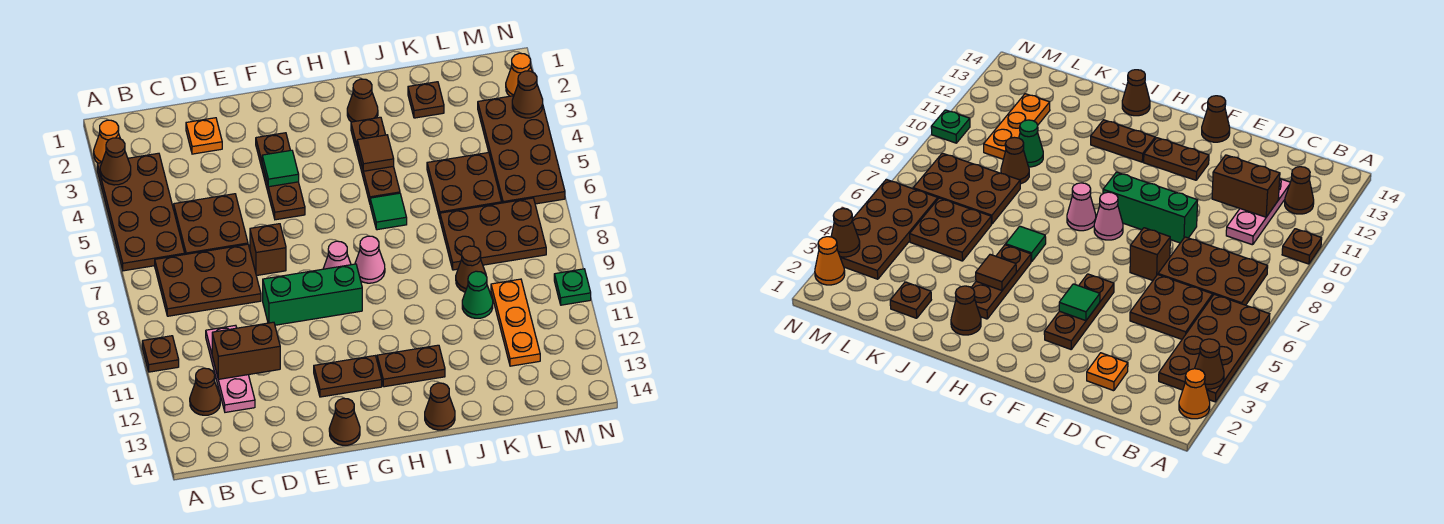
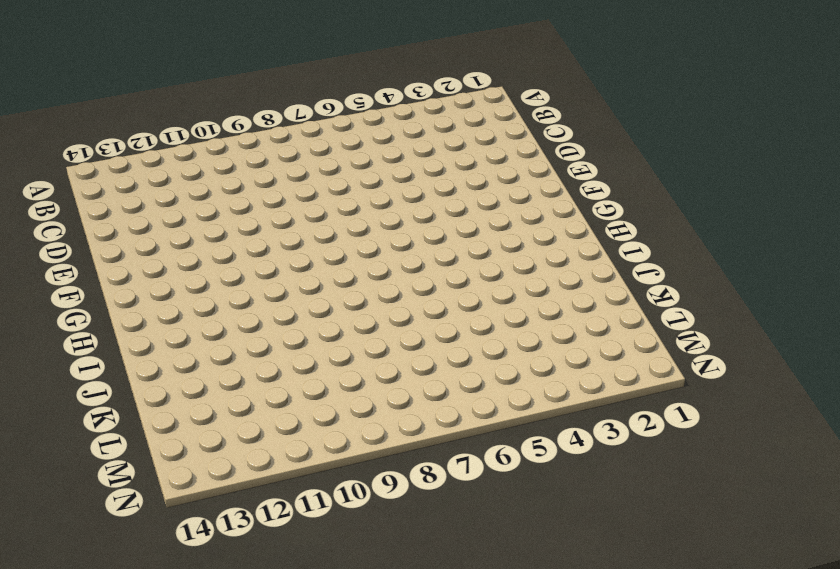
none -> orange cone A2 level 1
none -> brown plate A3:B6 level 1
none -> brown plate A10 level 1
none -> brown plate B7:D8 level 1

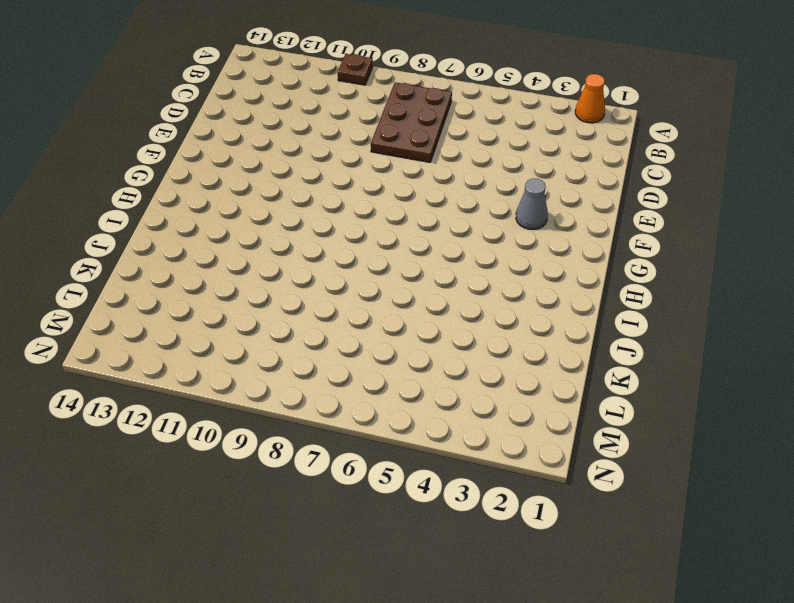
grey cone F3 level 1 -> brown plate F3:F5 level 1
none -> brown plate A3:B6 level 1
none -> brown cone B12 level 1
none -> brown plate C5:D6 level 1
none -> pink plate C10:C12 level 1

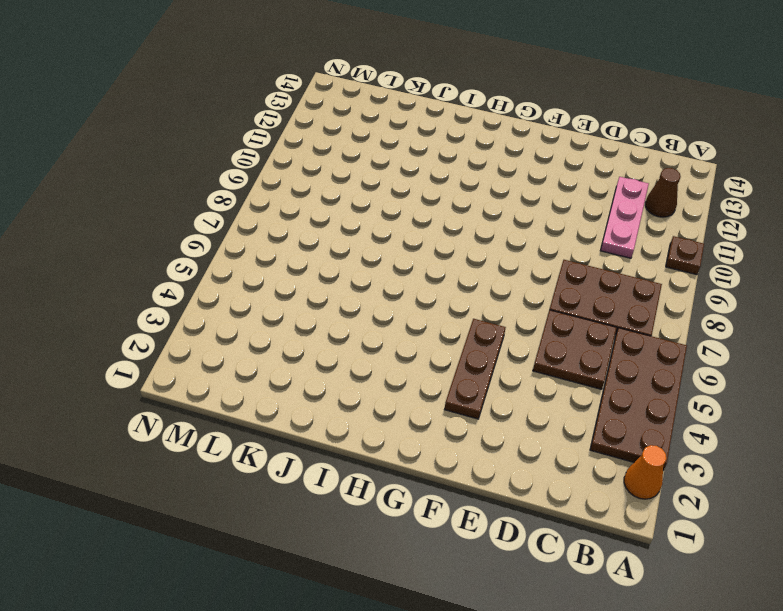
none -> orange plate D2 level 1
none -> brown brick E7 level 1
none -> green brick E9:G9 level 1
none -> brown plate F12:G12 level 1

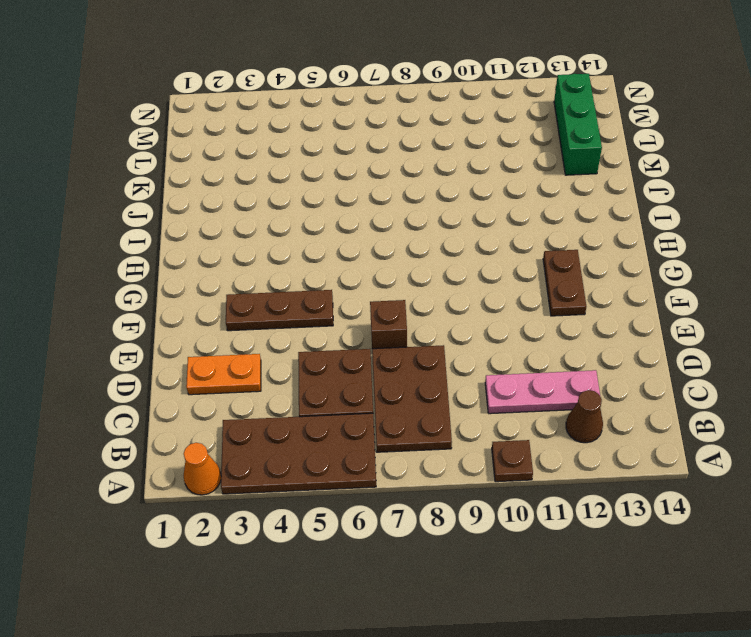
orange plate D2:D3 level 1 -> orange plate D2 level 1
green brick K13:M13 level 1 -> green brick E9:G9 level 1
none -> brown cone F14 level 1
none -> pink cone G8 level 1
none -> pink cone H8 level 1
none -> brown plate H12:I12 level 1

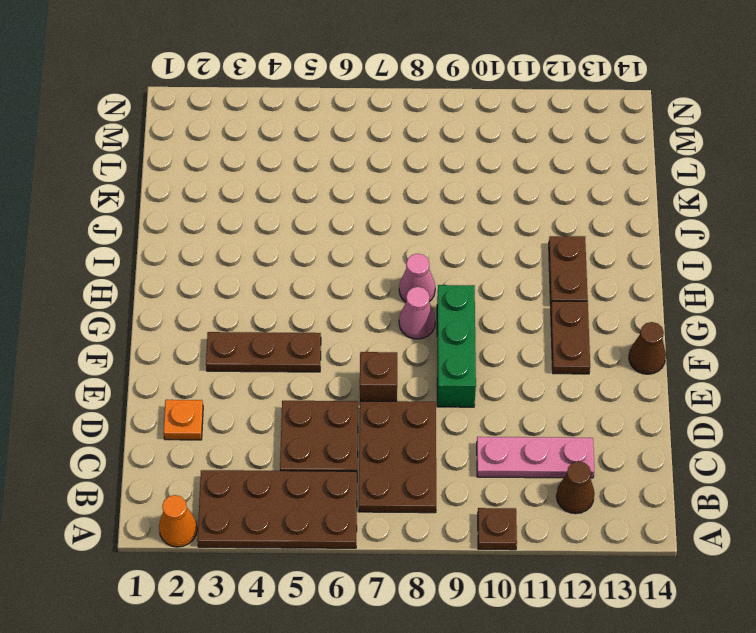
none -> brown cone I2 level 1
none -> brown plate I3:I5 level 1
none -> green tile I6 level 1
none -> brown cone I14 level 1

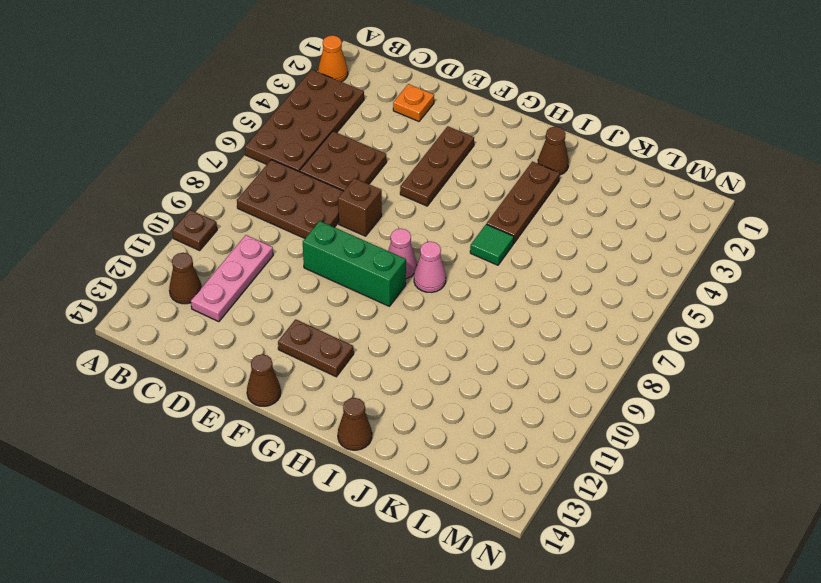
none -> brown plate H12:I12 level 1
none -> brown plate K2 level 1
none -> brown plate K5:L6 level 1
none -> brown plate K7:M8 level 1

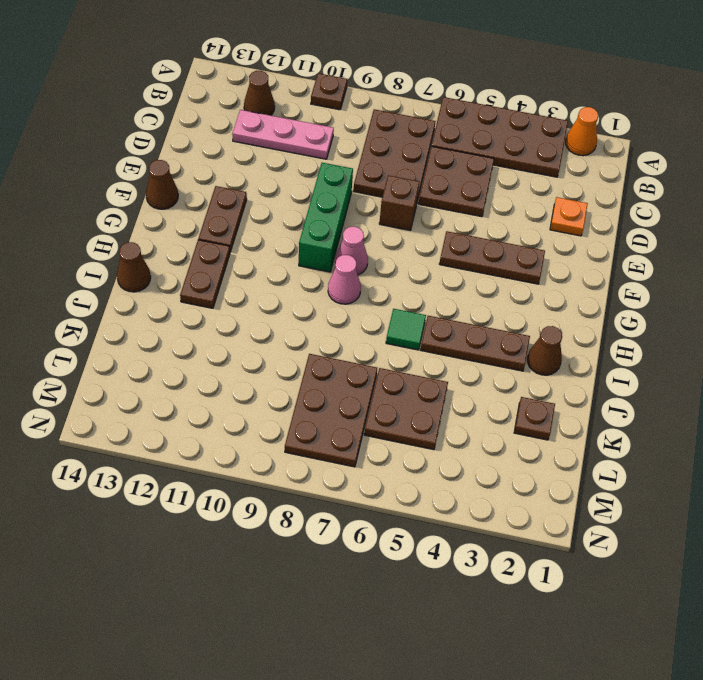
none -> brown cone K9 level 1
none -> green cone K10 level 1
none -> orange plate L10:L12 level 1
none -> brown plate M3:N6 level 1

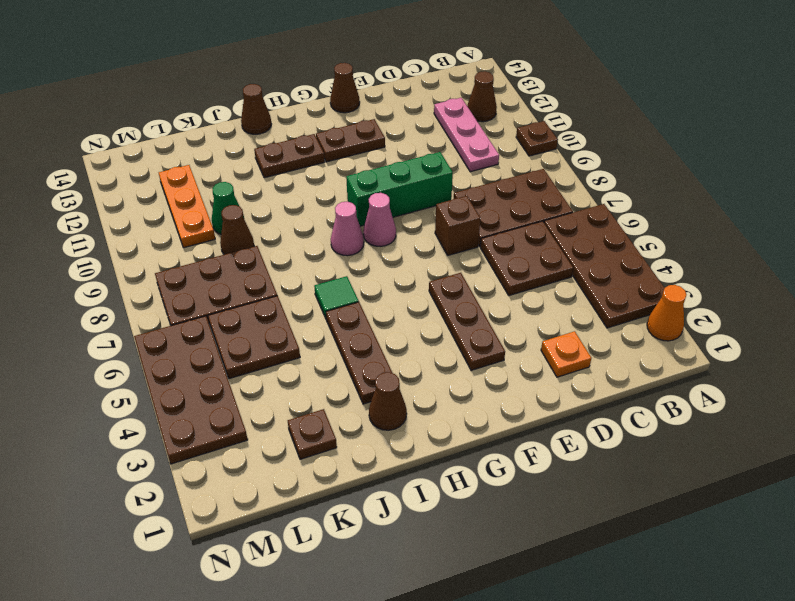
none -> orange cone N2 level 1
none -> green plate N10 level 1
none -> brown cone A3 level 2
none -> brown brick C11:D11 level 2

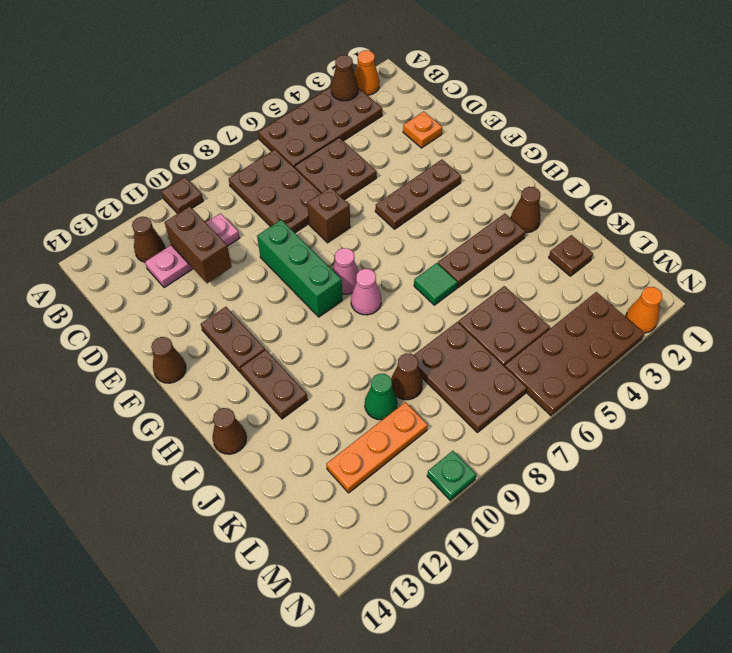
none -> green tile F4 level 2
none -> brown tile I4 level 2
none -> brown cone N3 level 2

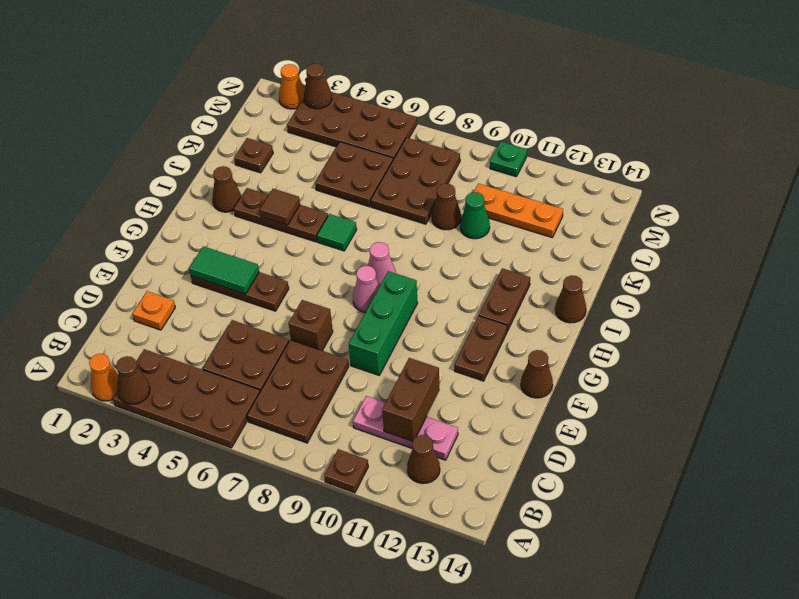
green tile F3:F4 level 2 -> green tile F4 level 2

